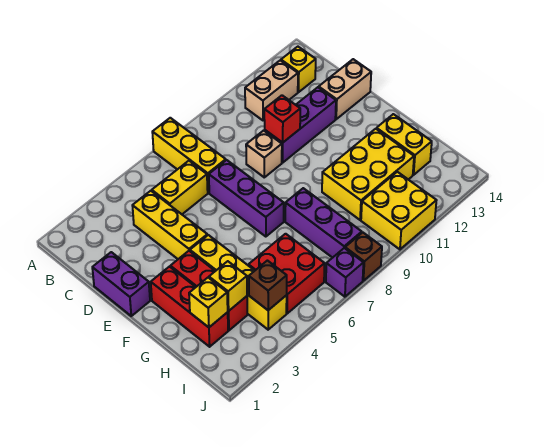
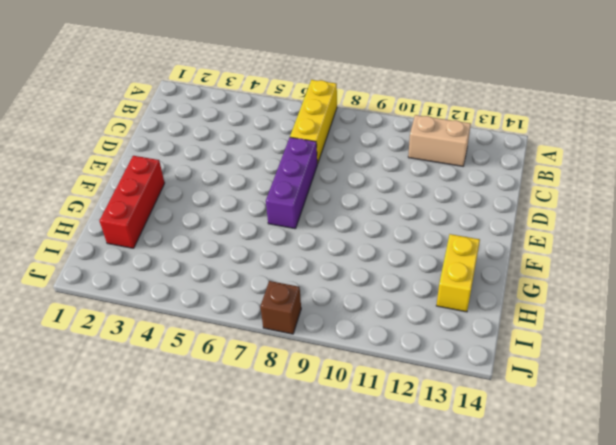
none -> yellow brick B13 level 1
none -> yellow brick C4:E4 level 1
none -> yellow brick C5:C6 level 1

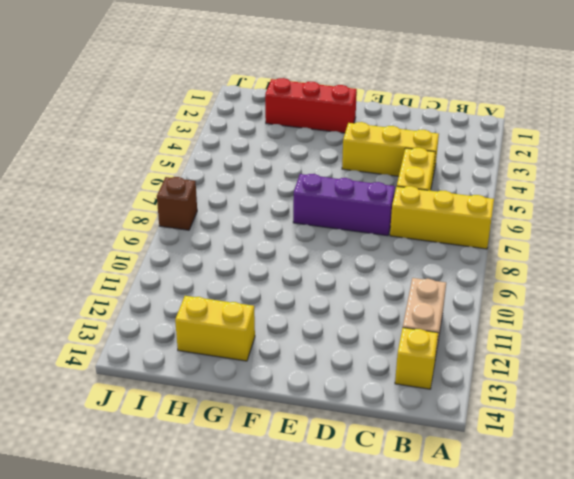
none -> purple brick D1:E1 level 1
none -> tan brick D9 level 1
none -> purple brick D10:D12 level 1

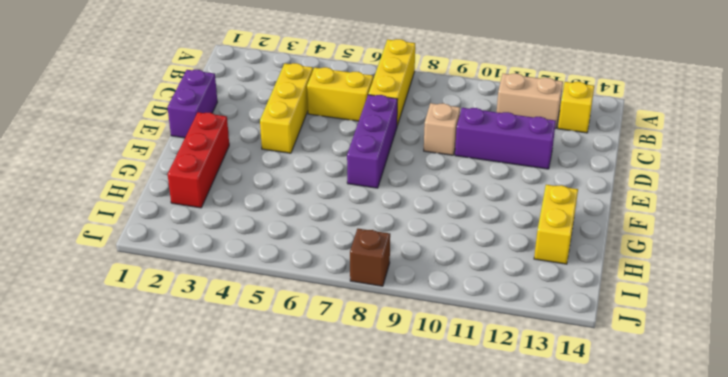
none -> tan brick D13:D14 level 1
none -> red brick F3:H3 level 1
none -> yellow brick F4:I4 level 1

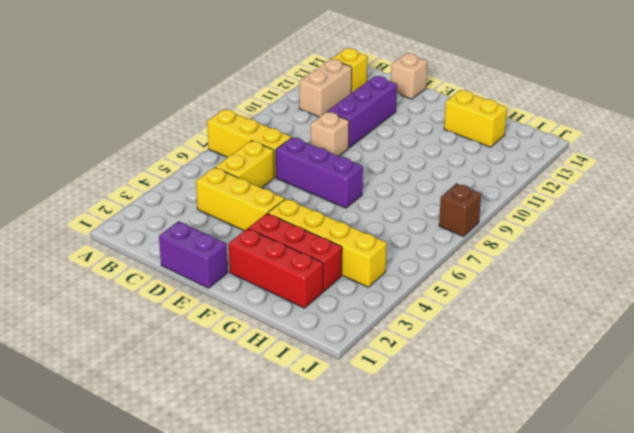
tan brick D14 level 1 -> tan brick D13:D14 level 1
none -> purple brick G8:I8 level 1
none -> yellow brick G10:H12 level 1
none -> red brick H5:I6 level 1

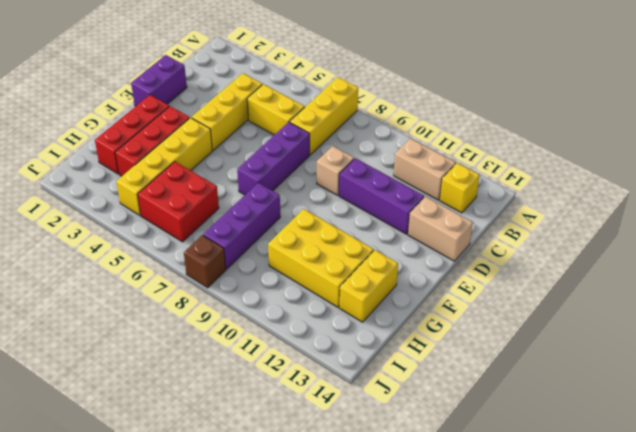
none -> yellow brick I10:J11 level 1
none -> purple brick J7 level 1
none -> red brick D10 level 2

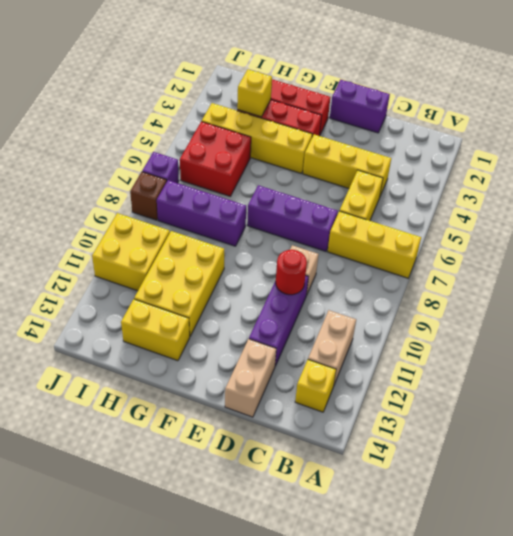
red round brick D10 level 2 -> red brick D10 level 2
none -> yellow brick H2 level 2
none -> brown brick I4 level 2

